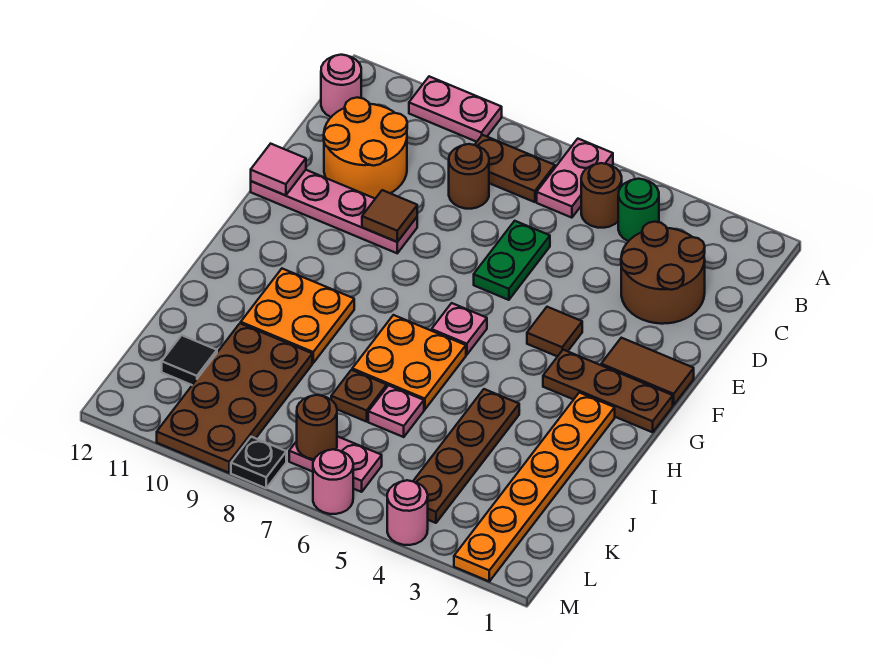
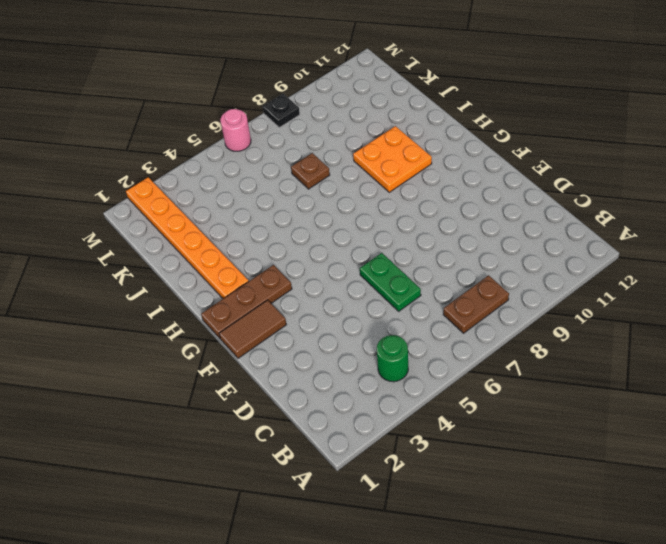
none -> pink plate A6:B6 level 1
none -> pink plate A9:A10 level 1
none -> brown round brick B5 level 1
none -> pink round brick B12 level 1

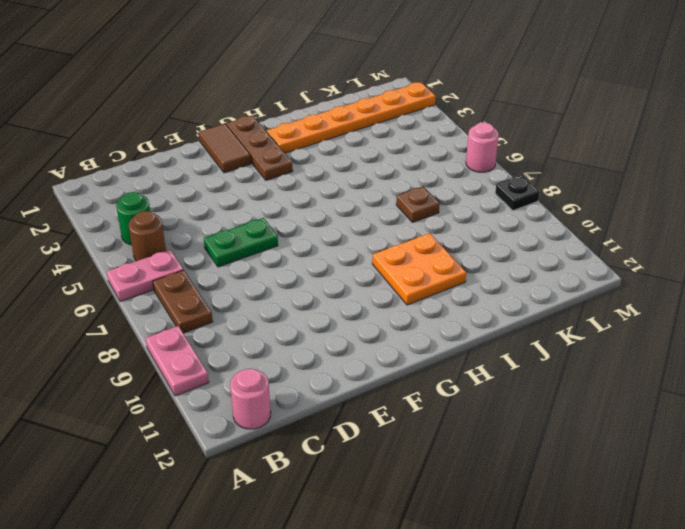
none -> brown round brick C2:D3 level 1
none -> brown round brick C8 level 1
none -> orange round brick C10:D11 level 1
none -> pink plate E9:E12 level 1

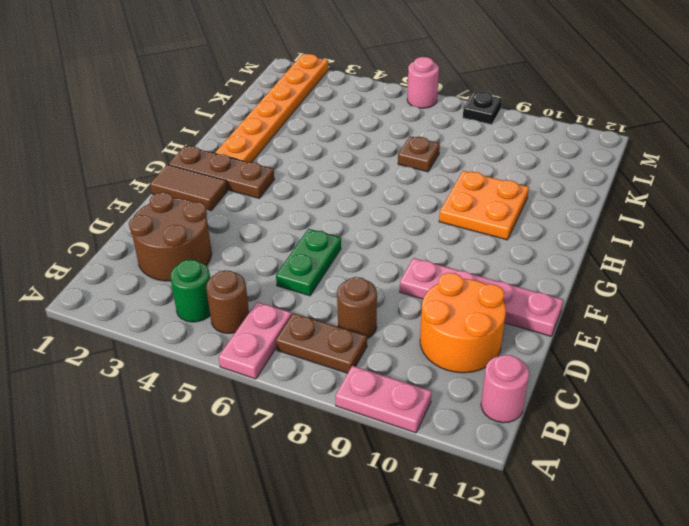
none -> brown tile F4 level 1
none -> pink plate G6 level 1
none -> orange plate H6:I7 level 1
none -> brown plate I4:L4 level 1

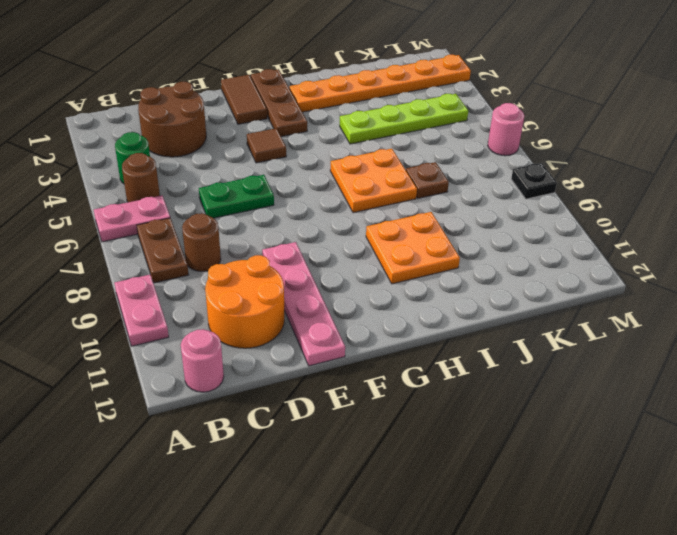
lime plate I4:L4 level 1 -> brown plate I4:L4 level 1
none -> pink plate G6 level 1
none -> pink plate J6 level 1
none -> brown plate J9:M10 level 1
none -> black tile K11 level 1

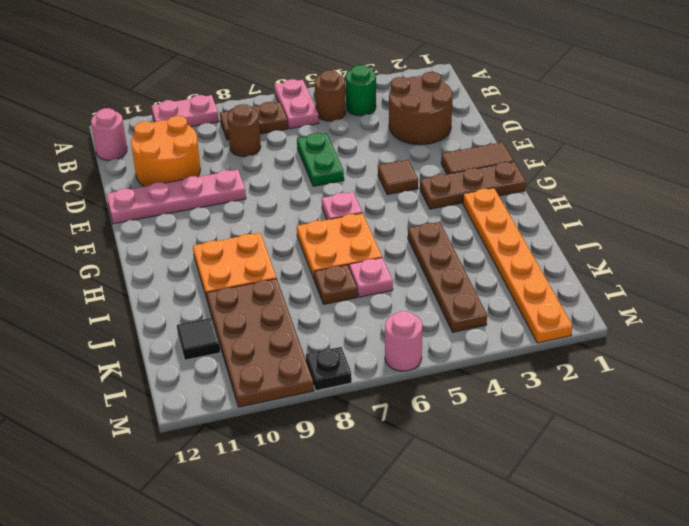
none -> pink plate L6:L7 level 1
none -> pink round brick M4 level 1
none -> brown tile E9 level 2
none -> pink tile E12 level 2

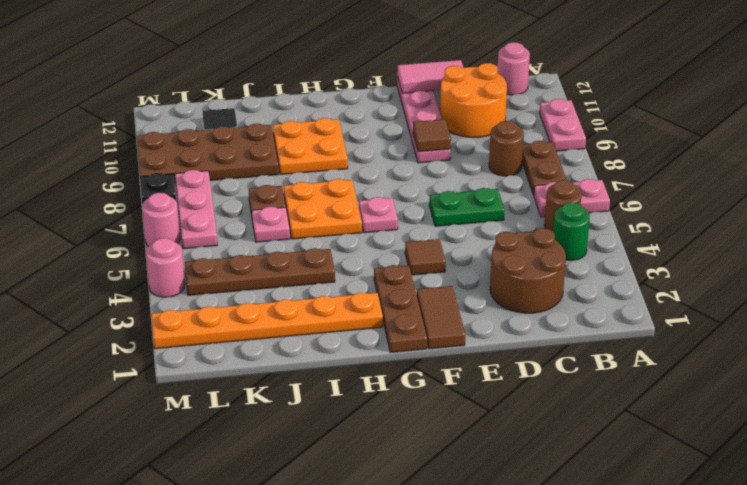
pink tile D12:E12 level 2 -> pink tile E12 level 2
pink plate L6:L8 level 1 -> pink plate L6:L7 level 1
none -> brown round brick L7 level 2

